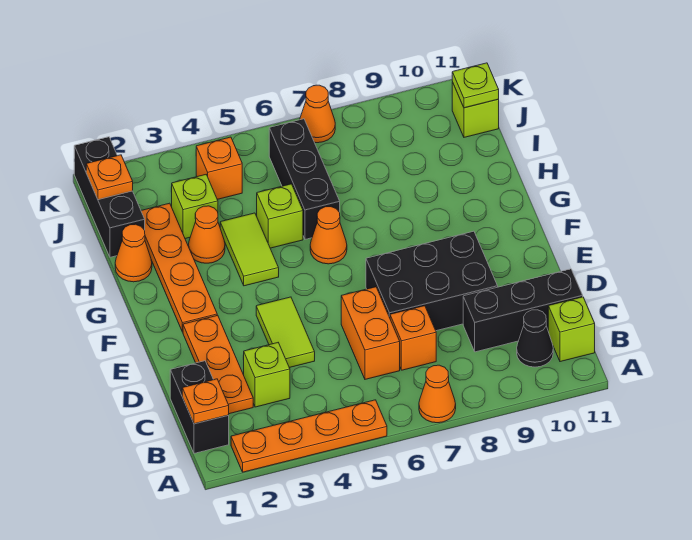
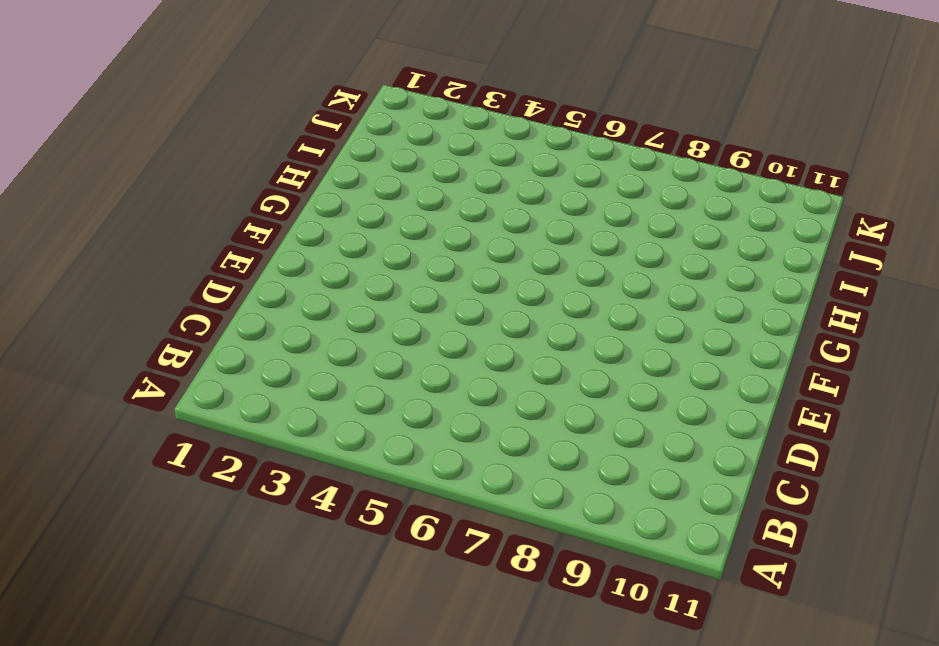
none -> orange plate A2:A5 level 1
none -> orange cone A7 level 1
none -> black brick B1:C1 level 1

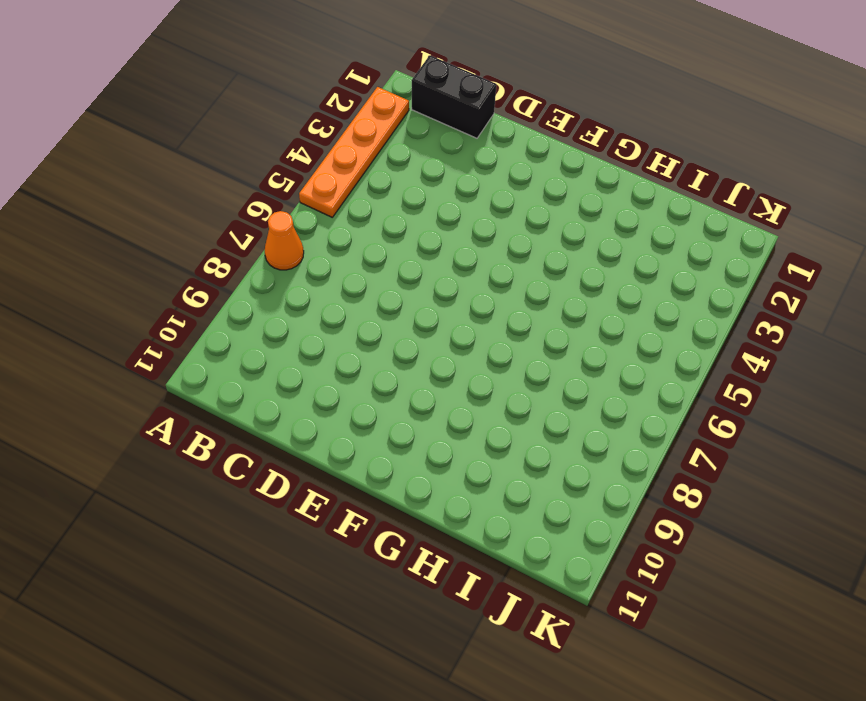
none -> black cone B10 level 1
none -> lime brick B11 level 1
none -> orange plate C2:E2 level 1

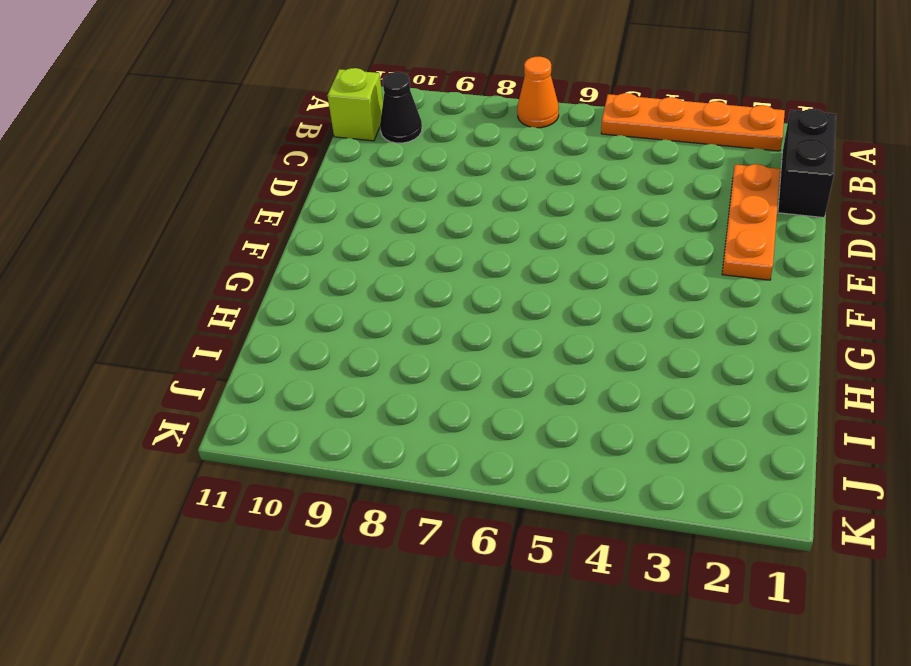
none -> lime brick C3 level 1
none -> orange brick C6:D6 level 1
none -> orange brick C7 level 1

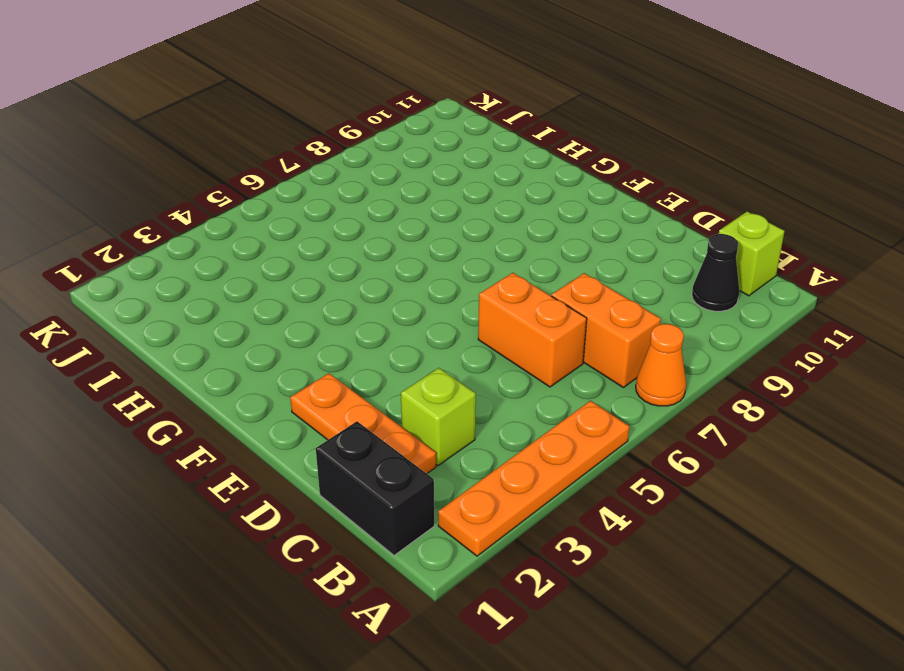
orange brick B7:C7 level 1 -> orange brick C7 level 1
none -> black brick C9:C11 level 1
none -> lime tile D4:E4 level 1
none -> black brick D7:E9 level 1

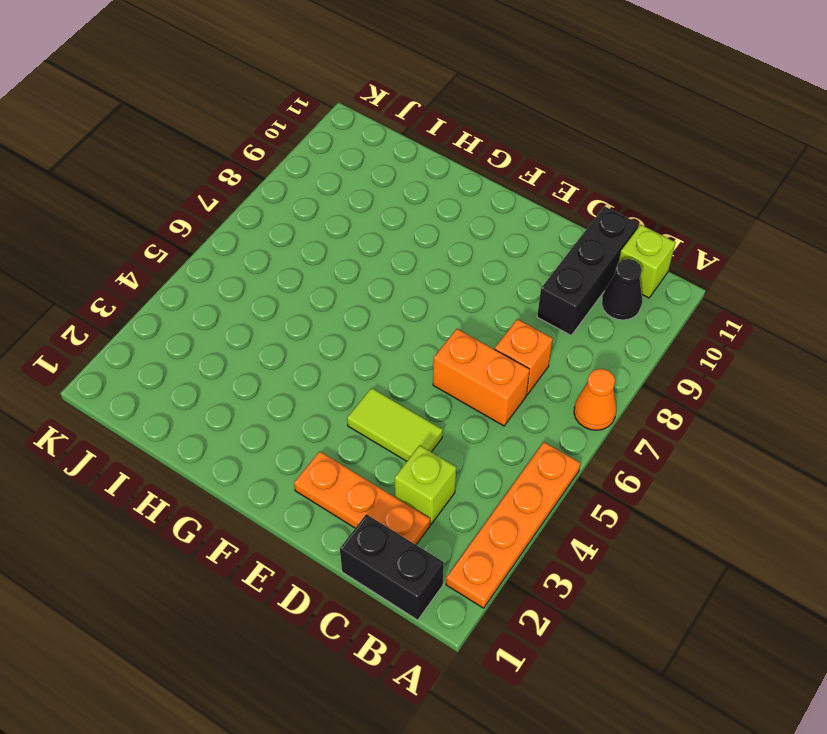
none -> black brick D7:E9 level 1
none -> orange plate F2:I2 level 1
none -> lime tile G4:H4 level 1

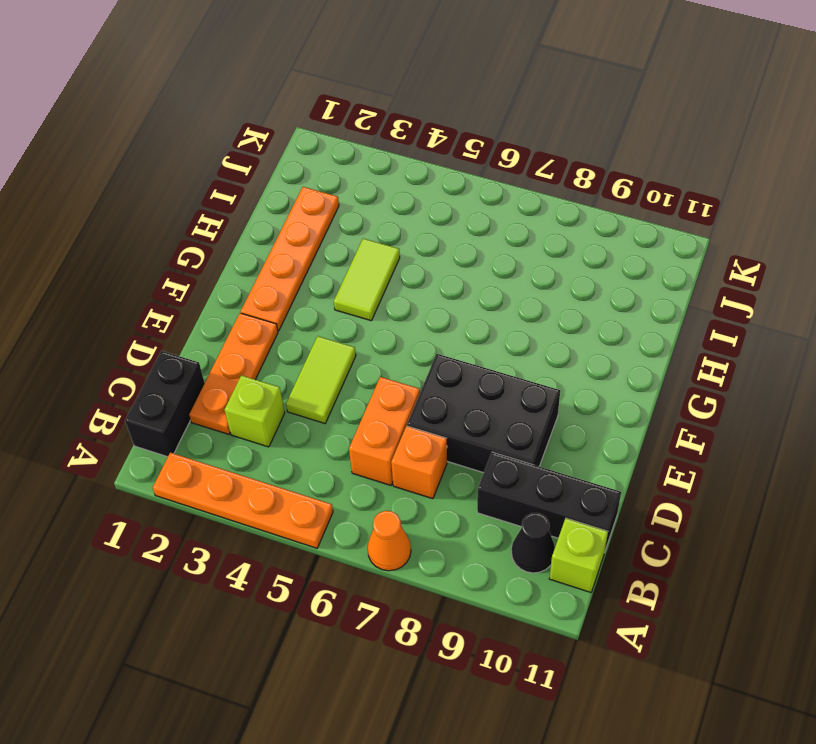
none -> orange cone G6 level 1
none -> orange cone H1 level 1
none -> orange cone H3 level 1

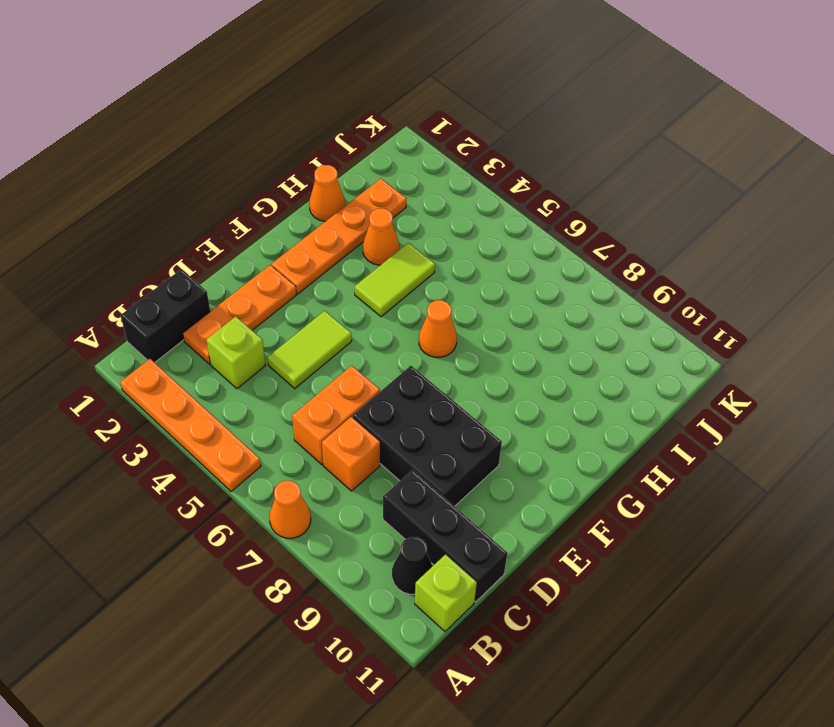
none -> lime brick H5 level 1
none -> black brick H6:J6 level 1
none -> black brick I1:K1 level 1

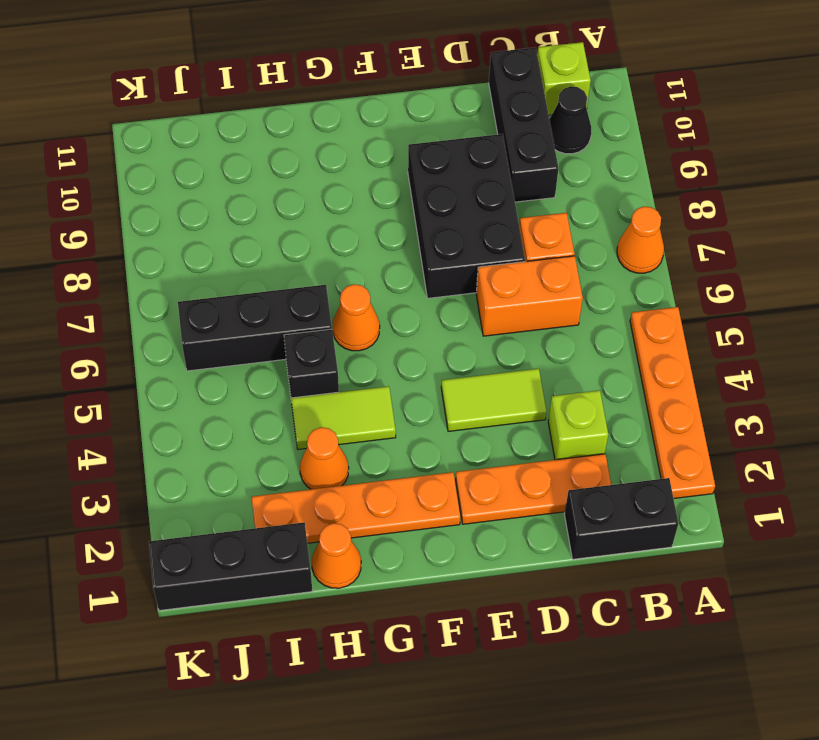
black brick H5 level 1 -> lime brick H5 level 1
none -> lime brick I3 level 1
none -> orange brick J4 level 1
none -> lime brick J11 level 1

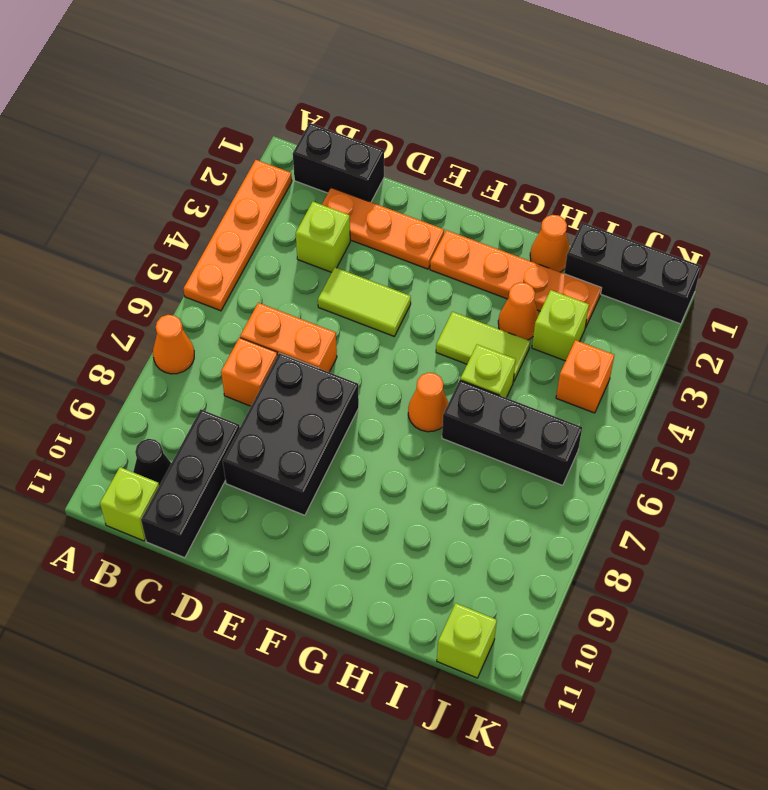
none -> orange cone K7 level 1
none -> orange plate B1 level 2
none -> orange plate J1 level 2

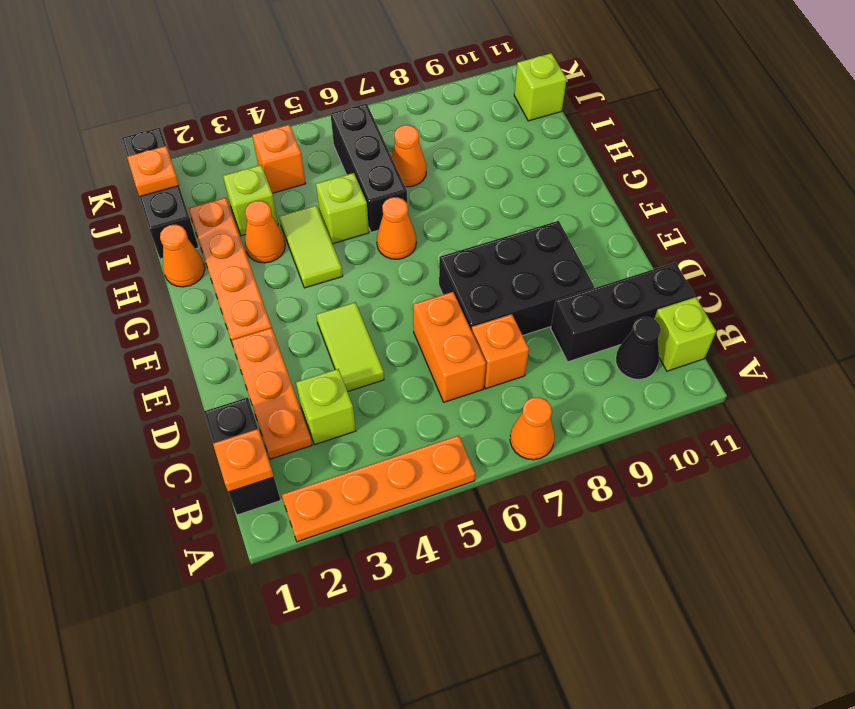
orange cone I7 level 1 -> orange cone K7 level 1
none -> lime plate J11 level 2

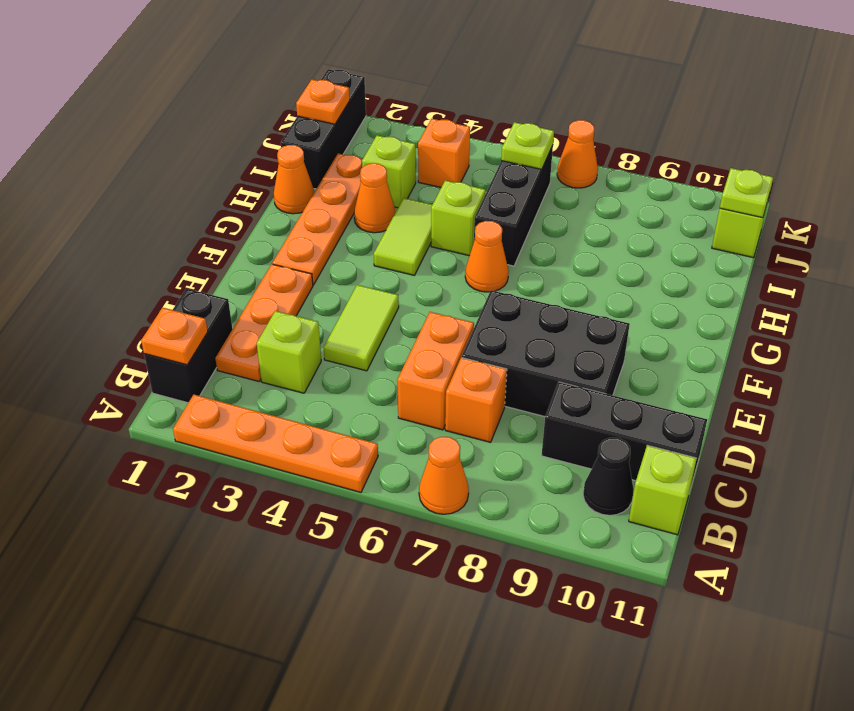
lime plate J6 level 2 -> none

